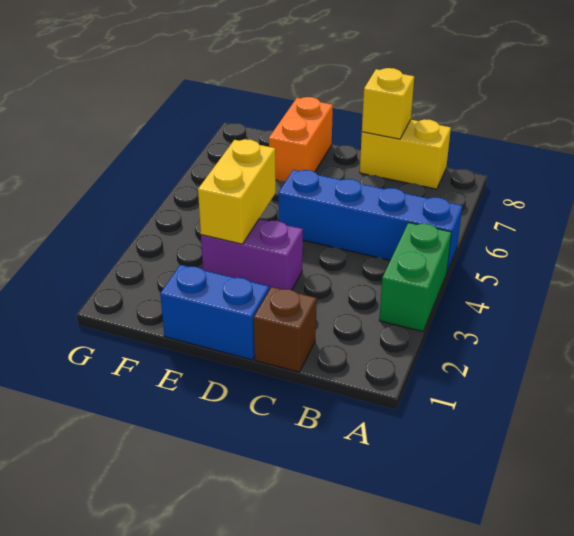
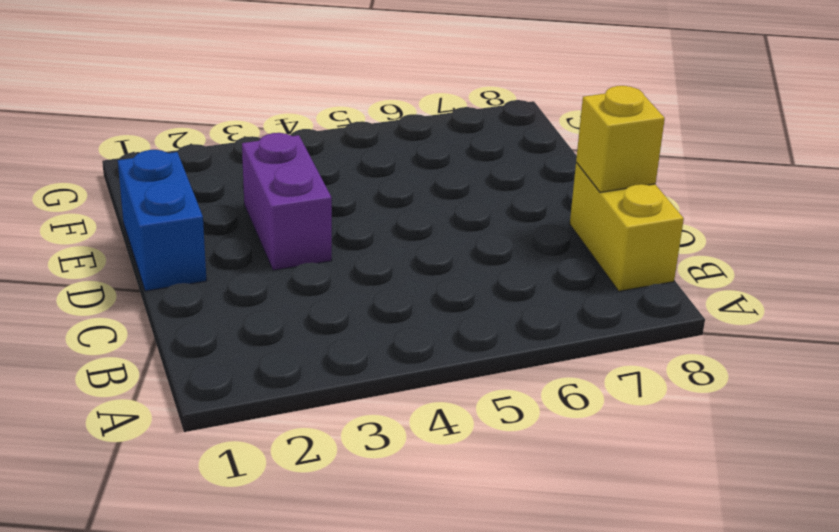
none -> green brick A3:A4 level 1
none -> blue brick A5:D5 level 1

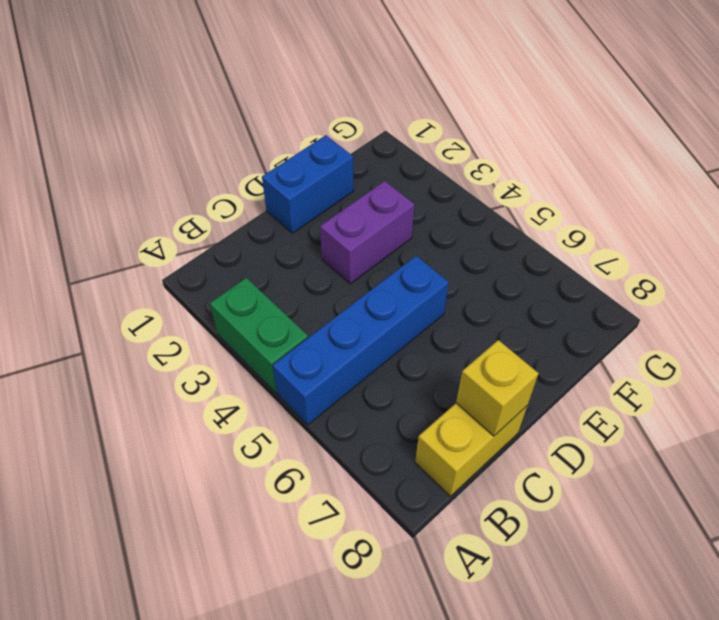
none -> brown brick C1 level 1
none -> orange brick E7:E8 level 1

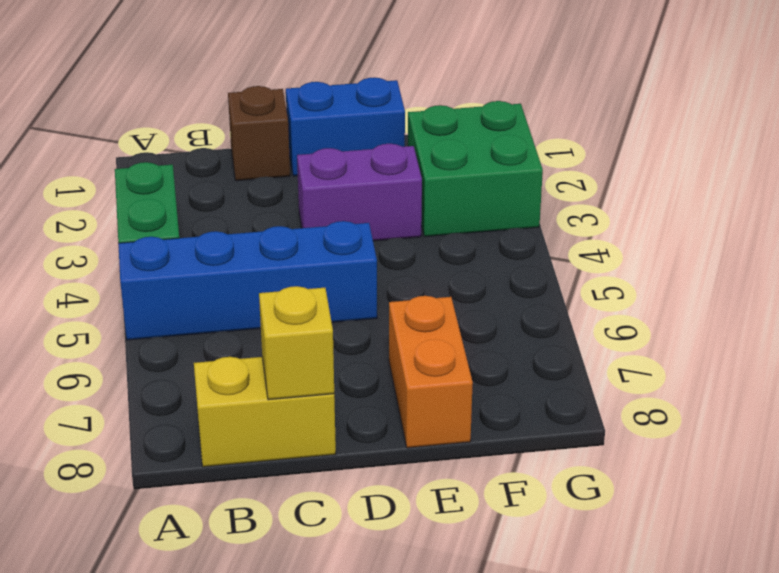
green brick F2:G3 level 1 -> none
none -> yellow brick E3:E4 level 2

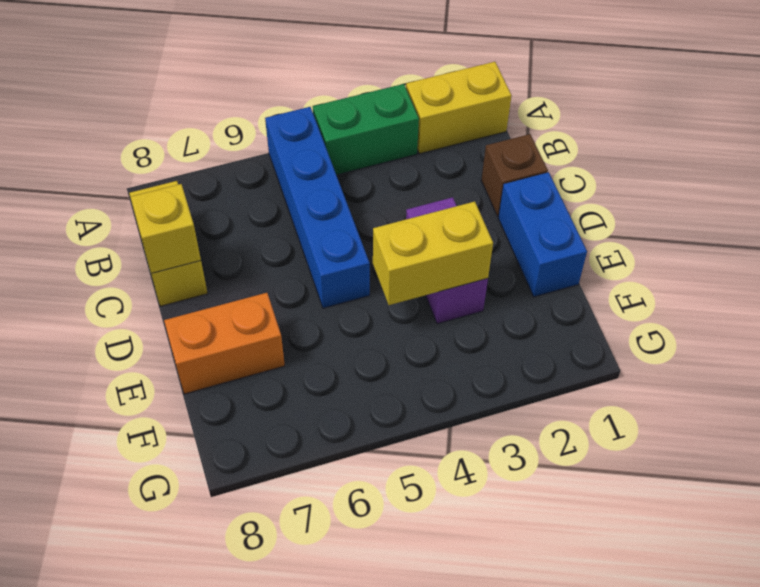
yellow brick A1:A2 level 1 -> none

